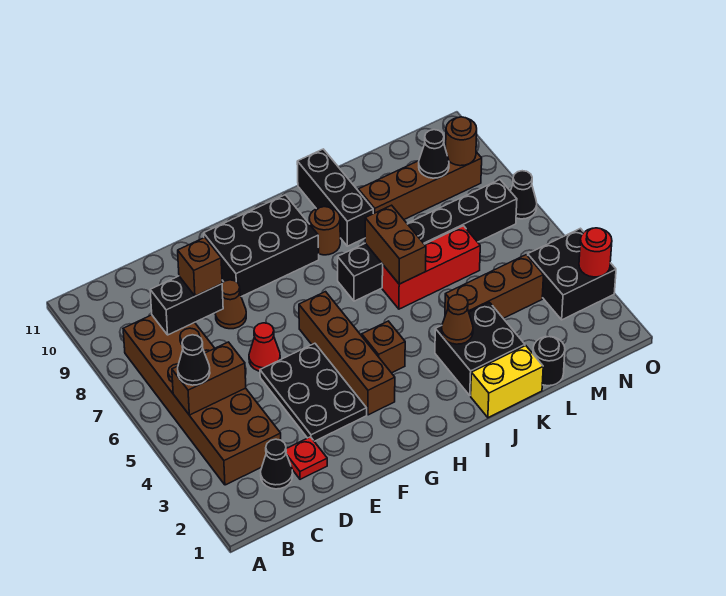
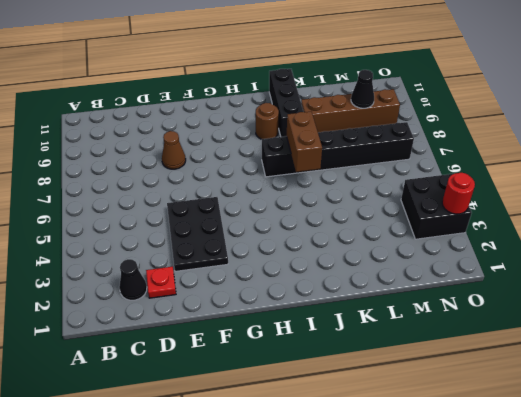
none -> brown brick B3:C8 level 1
none -> red cone E6 level 1
none -> black brick F9:H10 level 1

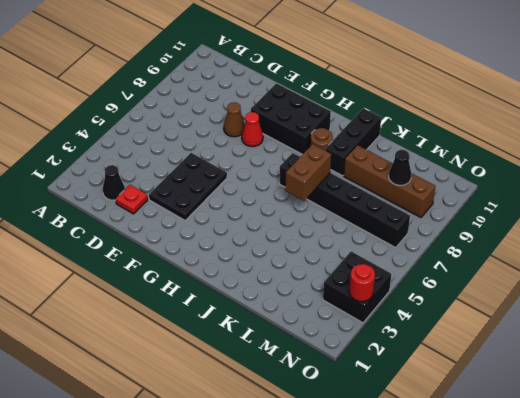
red cone F8 level 1 -> red cone E6 level 1
none -> brown brick B3:C8 level 1
none -> brown brick G3:G6 level 1
none -> brown brick H4 level 1

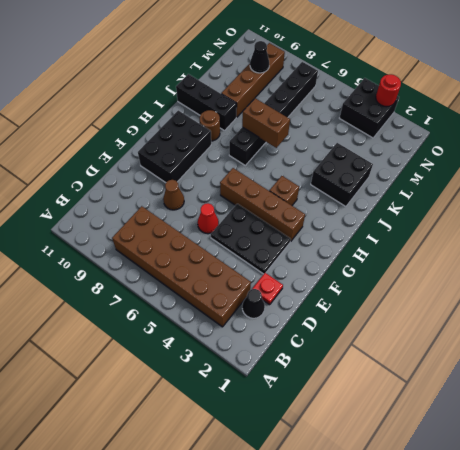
none -> yellow brick J1:K1 level 1
none -> red brick J6:L6 level 1
none -> brown brick K4:M4 level 1

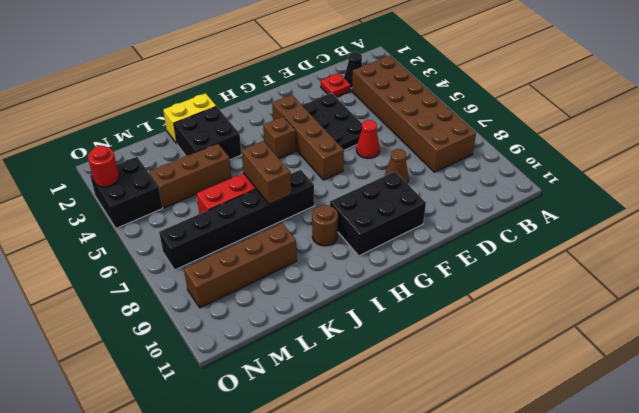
none -> black brick J9:J11 level 1
none -> black round brick L1 level 1
none -> black cone O7 level 1

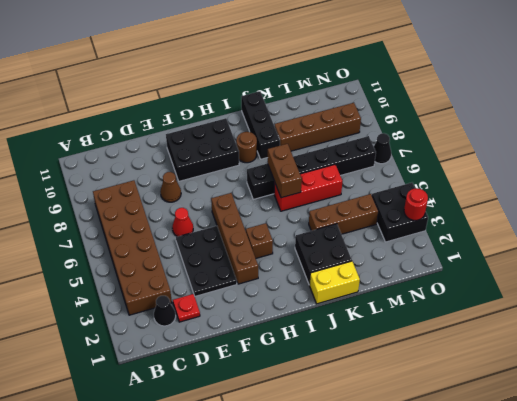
none -> black round brick L1 level 1
none -> brown brick B5:C5 level 2
none -> black brick C8:D8 level 2

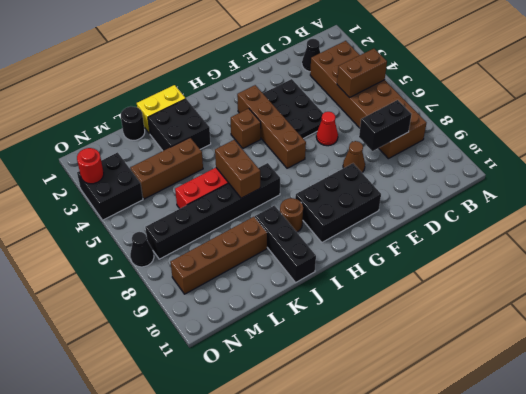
none -> red plate D2 level 1
none -> brown cone J3 level 2
none -> black cone M9 level 2

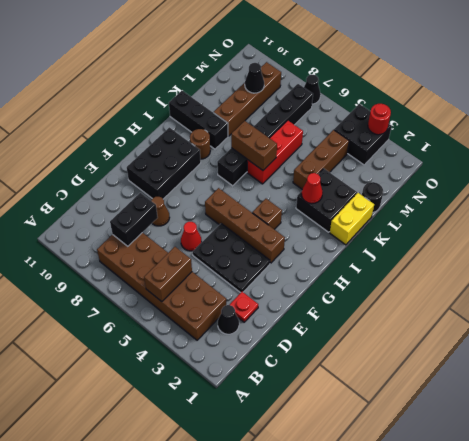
red cone J3 level 2 -> brown cone J3 level 2
none -> brown round brick N9 level 2
none -> black cone B5 level 3
none -> brown brick D8 level 3

